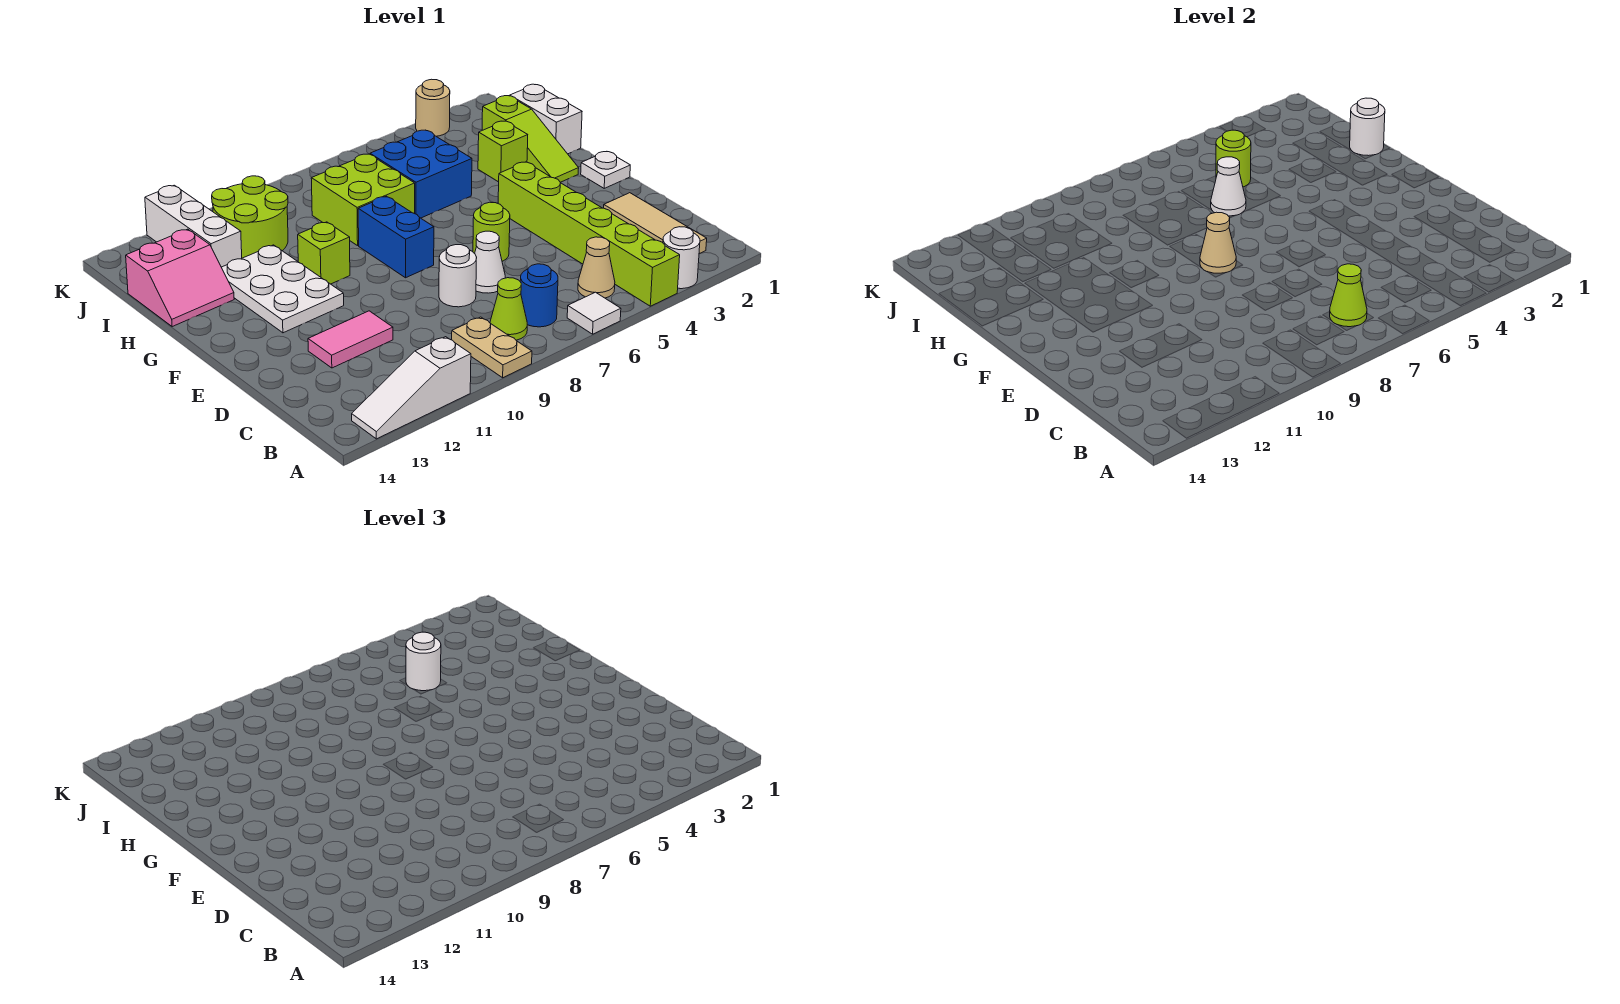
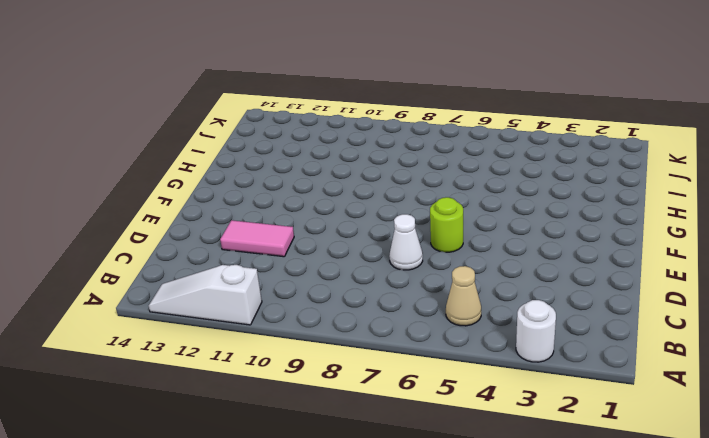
none -> lime brick A4:F4 level 1
none -> white tile A6 level 1
none -> tan plate A9:B9 level 1
none -> tan tile B2:D2 level 1

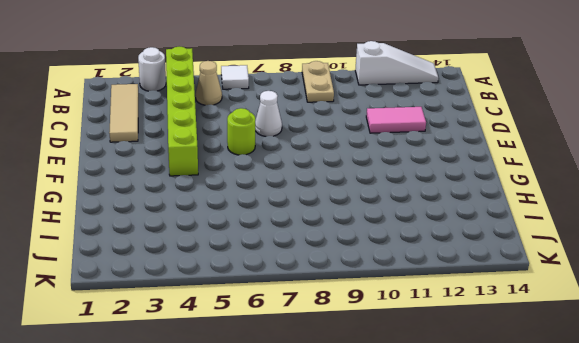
none -> blue round brick B7 level 1
none -> lime cone B8 level 1
none -> white round brick D8 level 1
none -> white plate F1 level 1

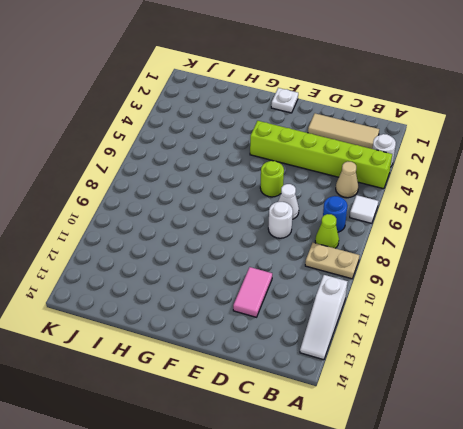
none -> blue brick F8:G8 level 1
none -> white plate F11:H12 level 1
none -> lime slope G2:I2 level 1 top I
none -> lime brick G10 level 1

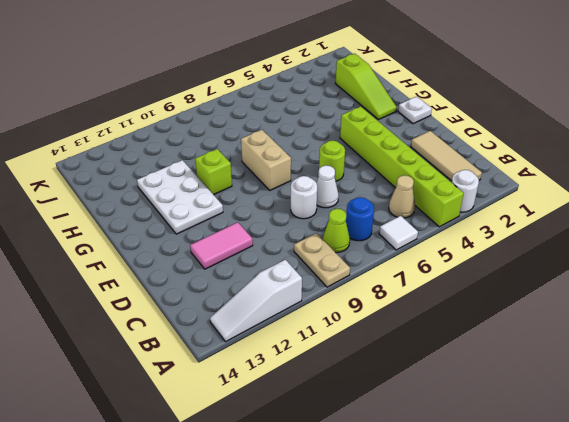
tan brick F8:G8 level 1 -> blue brick F8:G8 level 1
none -> white brick H1:I1 level 1
none -> lime brick H3 level 1
none -> blue brick H5:I6 level 1
none -> lime brick H7:I8 level 1

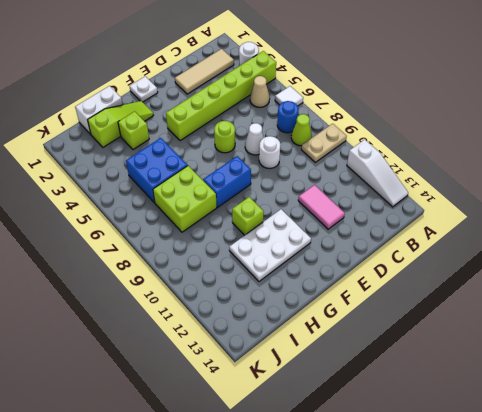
none -> pink slope H13:I14 level 1 top I
none -> lime round brick I10:J11 level 1
none -> white brick I12:K12 level 1
none -> tan round brick K3 level 1

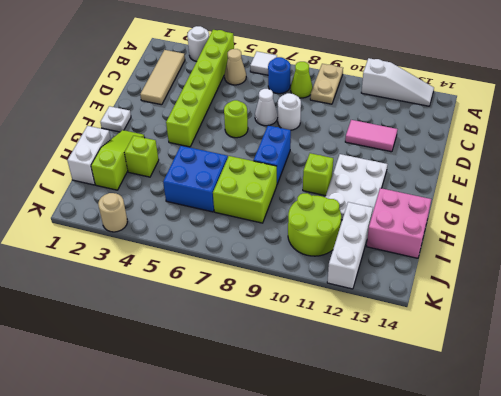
pink brick H13:I14 level 1 -> pink slope H13:I14 level 1 top I
none -> lime cone B7 level 2
none -> tan cone F8 level 2
none -> white round brick H1 level 2
none -> white cone H6 level 2

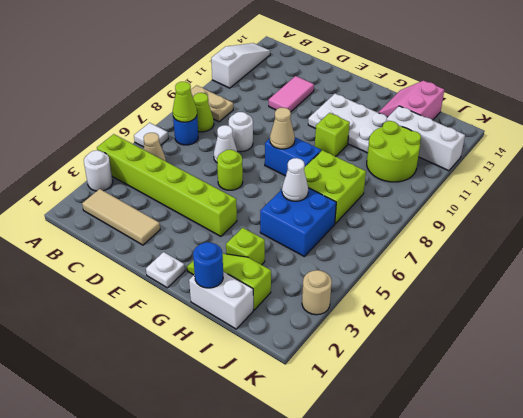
blue round brick H1 level 2 -> white round brick H1 level 2
none -> lime round brick I5 level 2
none -> white round brick I5 level 3

